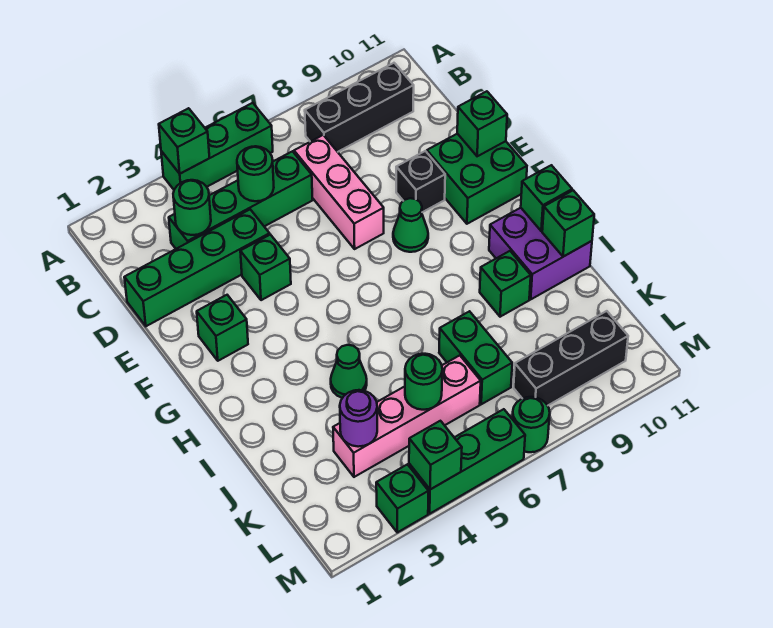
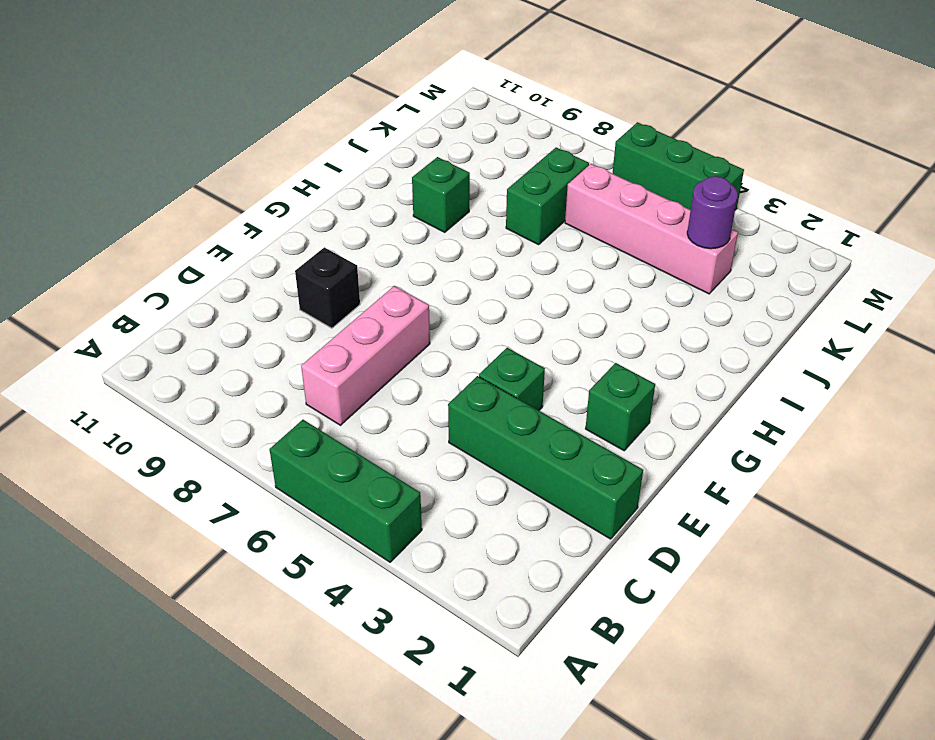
none -> black brick B8:B10 level 1
none -> green brick C3:C6 level 1
none -> green brick E10:F11 level 1

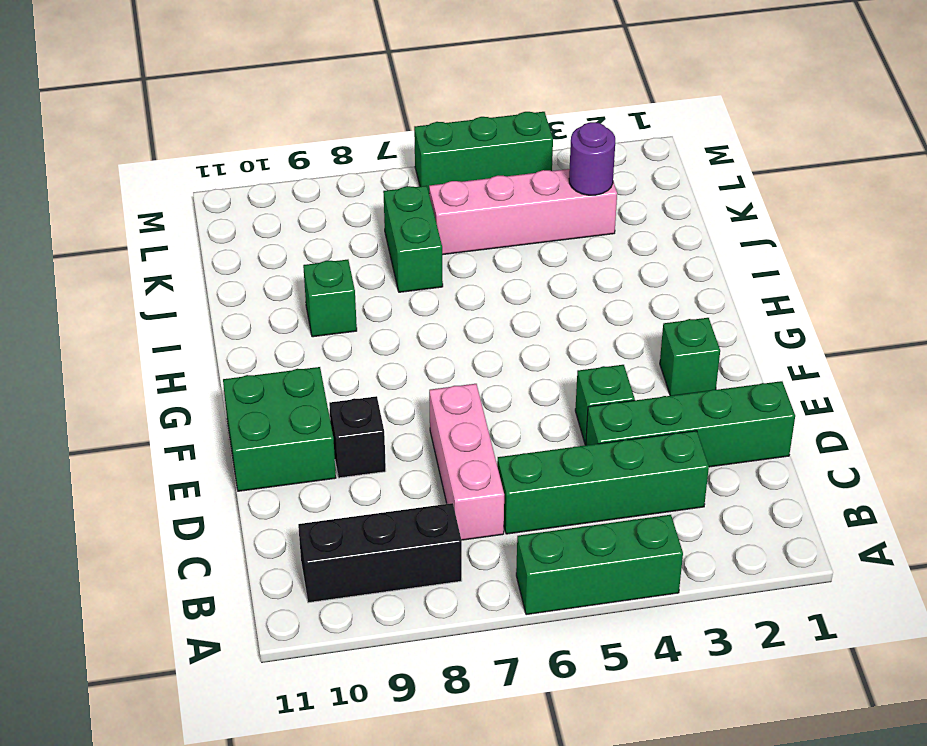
none -> green cone F8 level 1
none -> purple brick H10:I11 level 1
none -> green cone I4 level 1

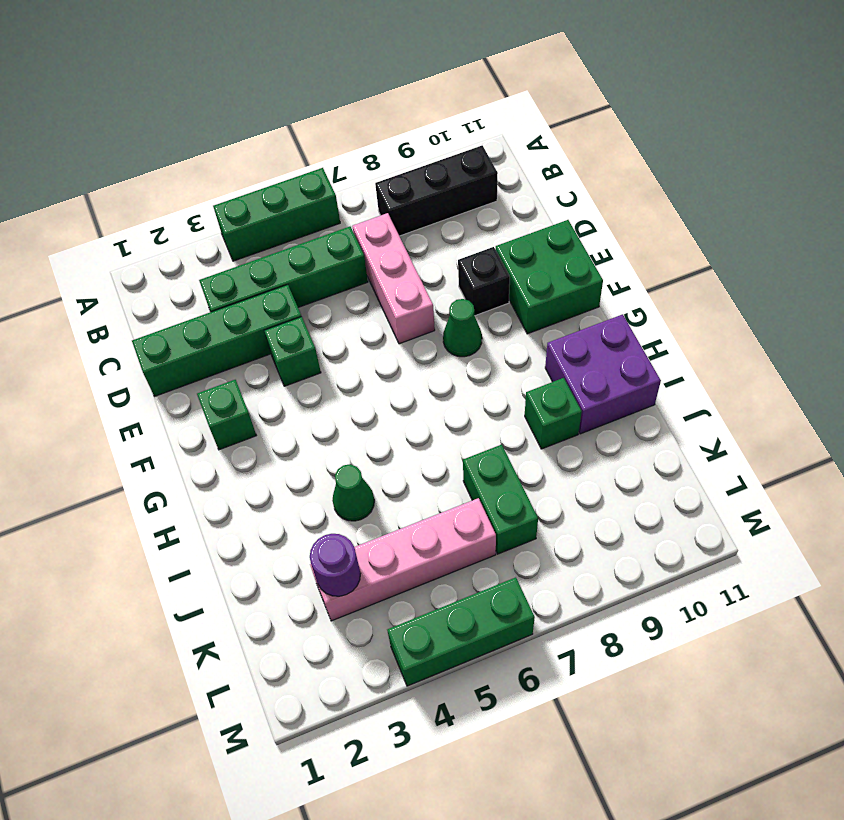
none -> black brick L8:L10 level 1
none -> green brick M3 level 1
none -> green round brick M7 level 1

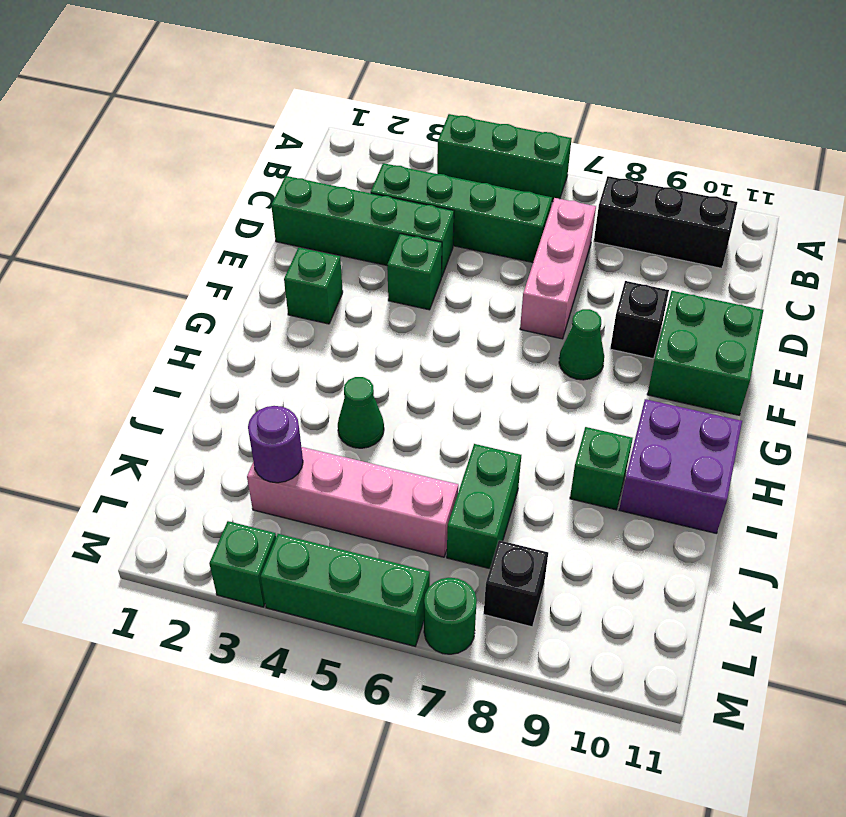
black brick L8 level 1 -> black brick L8:L10 level 1
none -> green brick A4 level 2
none -> green round brick C3 level 2
none -> green round brick C5 level 2

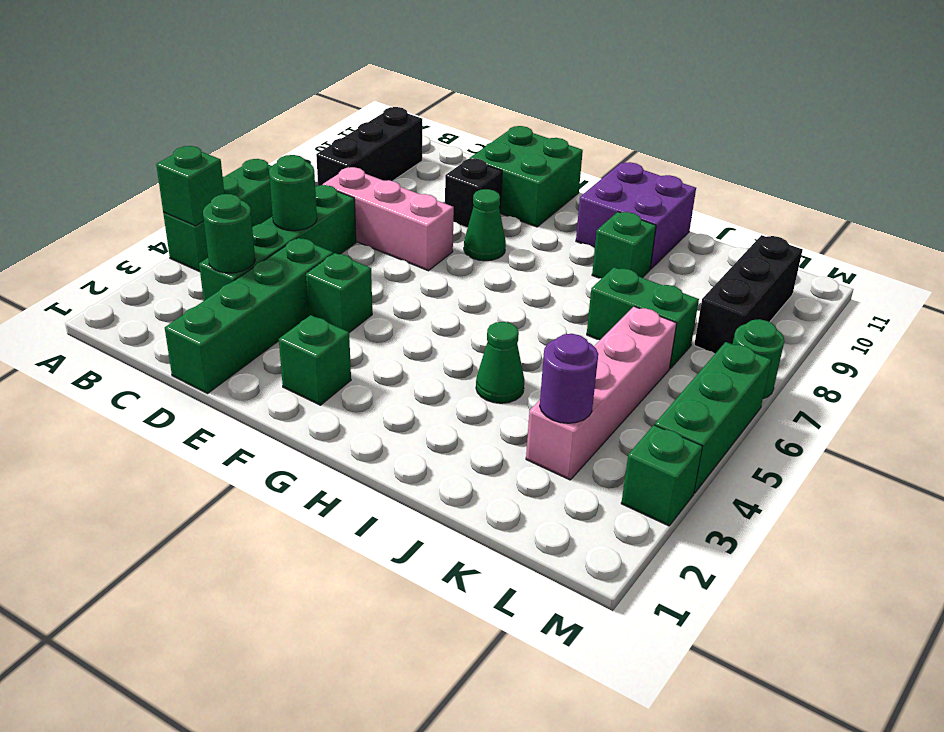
none -> green brick E11 level 2
none -> green brick H11 level 2
none -> green brick I11 level 2

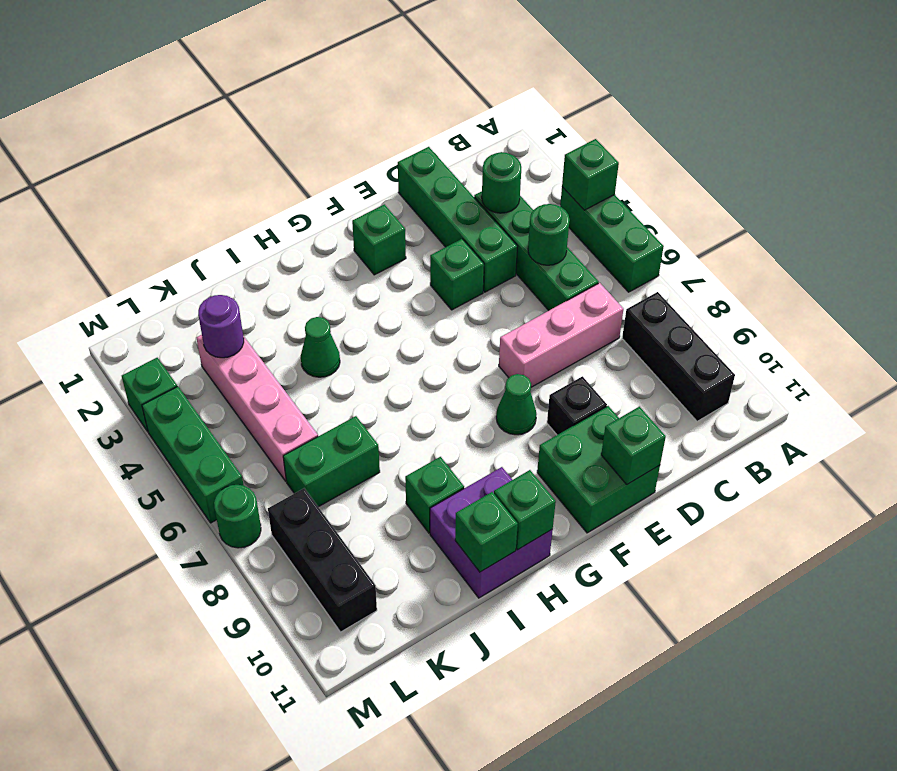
none -> green round brick K5 level 2
none -> green brick M4 level 2

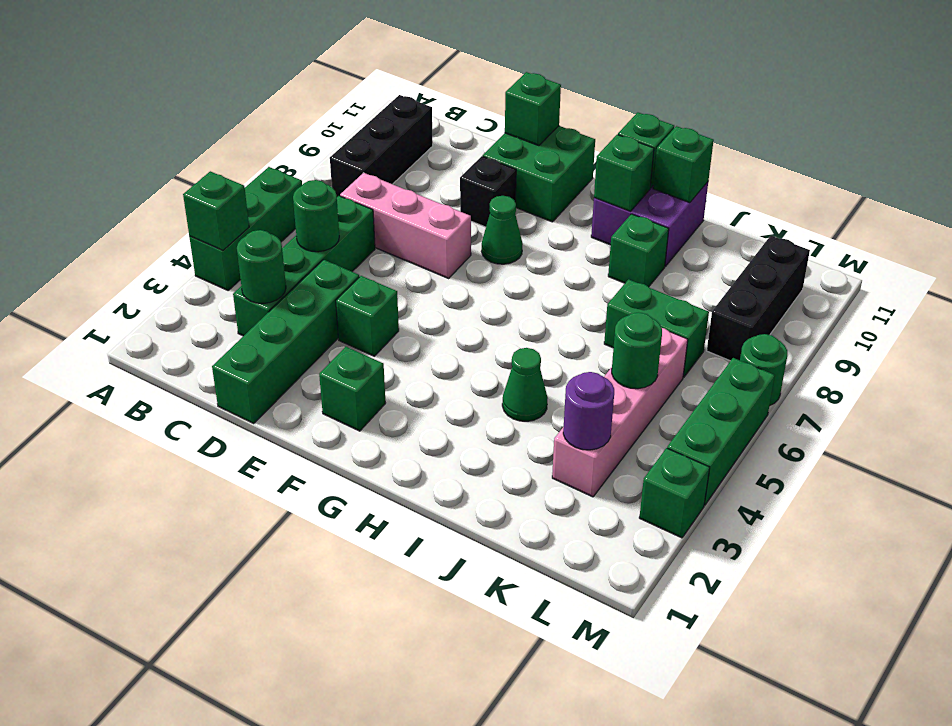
green brick H10 level 2 -> green brick M4 level 2

